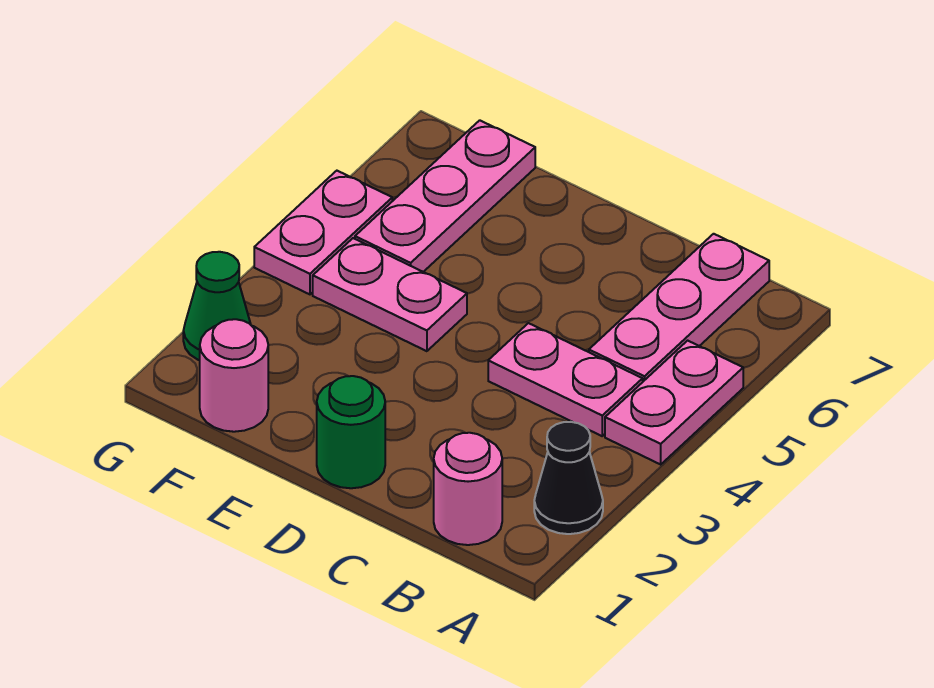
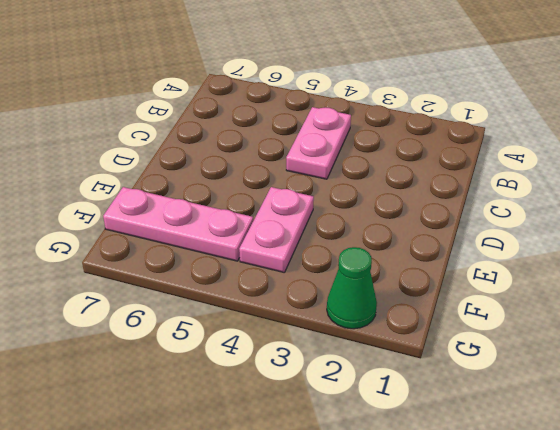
none -> black cone A2 level 1
none -> pink plate A4:A5 level 1

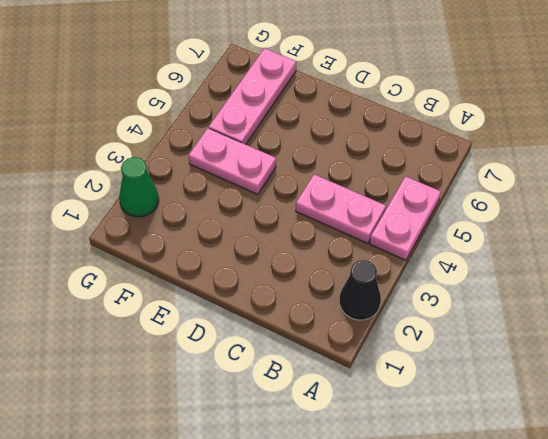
none -> pink round brick B1 level 1
none -> pink plate B5:B7 level 1

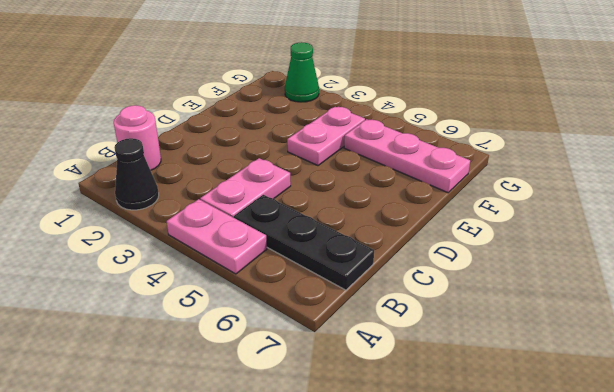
black plate B5:B7 level 1 -> pink plate B5:B7 level 1
none -> green round brick D1 level 1
none -> pink round brick F1 level 1

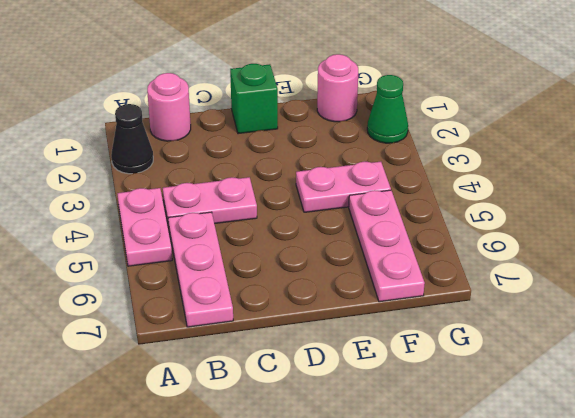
green brick D1 level 1 -> green round brick D1 level 1
none -> pink plate G4:G5 level 1

